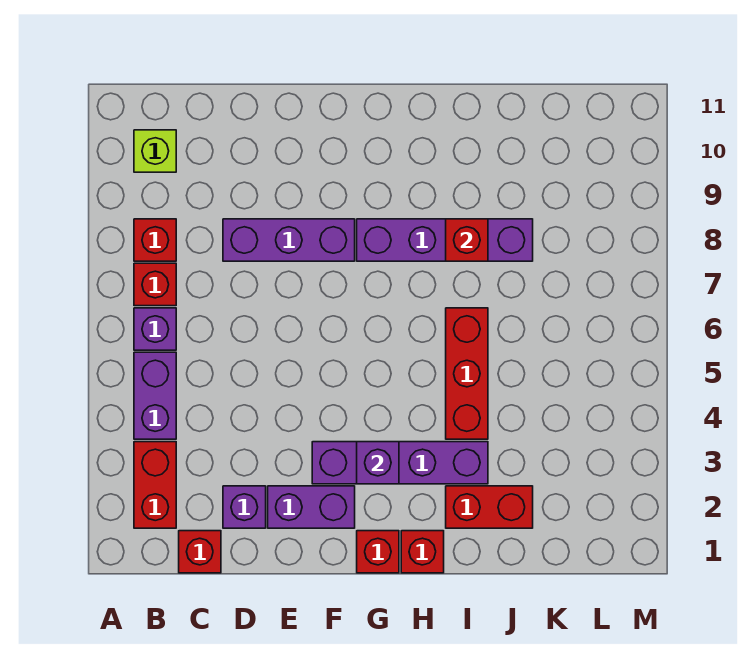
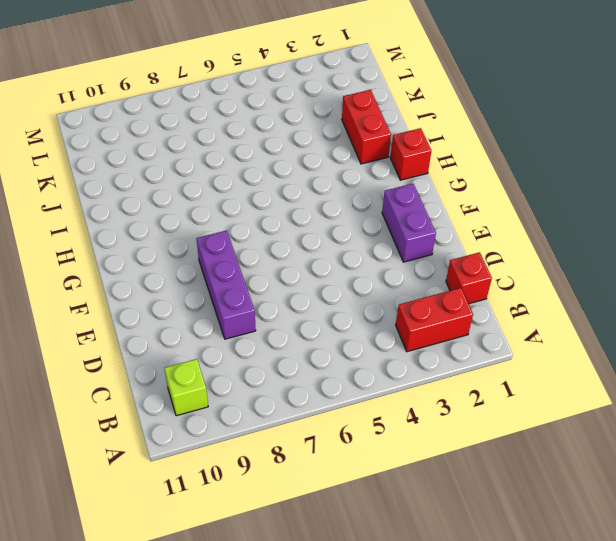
none -> purple brick B4:B5 level 1
none -> purple brick B6 level 1
none -> red brick B7 level 1

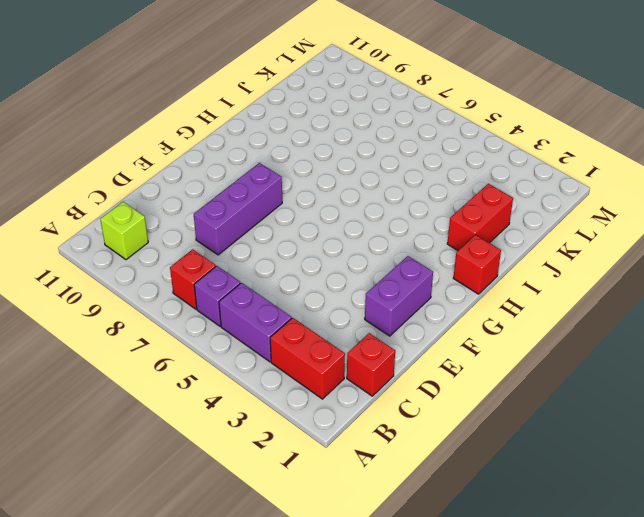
none -> red brick B8 level 1
none -> purple brick D2 level 1
none -> purple brick F3:I3 level 1

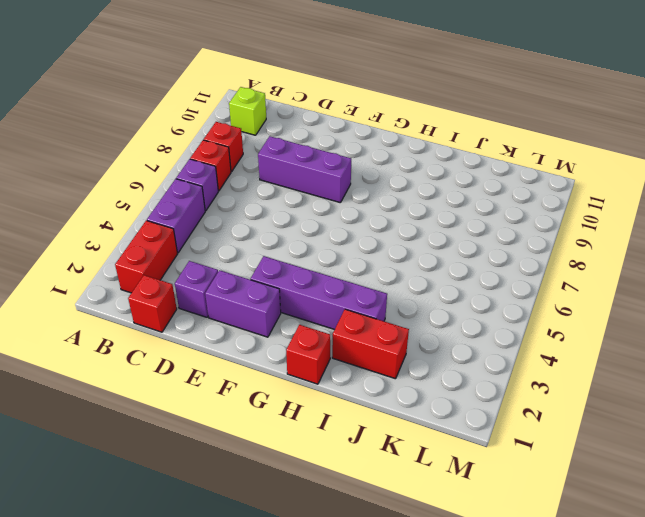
none -> red brick G1 level 1
none -> purple brick G8:J8 level 1
none -> red brick I4:I6 level 1

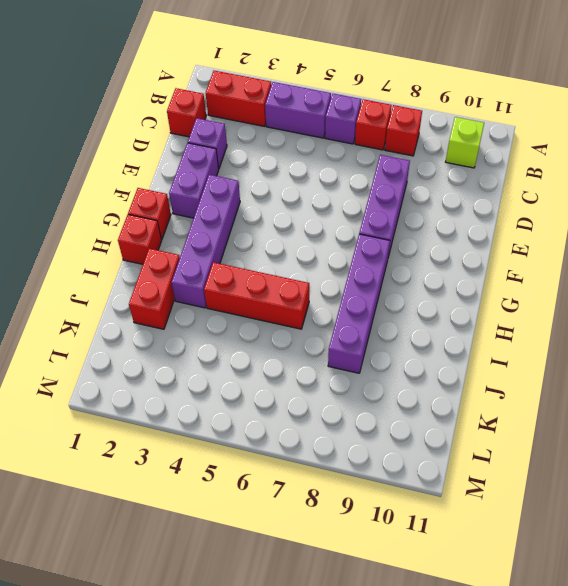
none -> purple brick G3 level 2
none -> red brick I8 level 2

